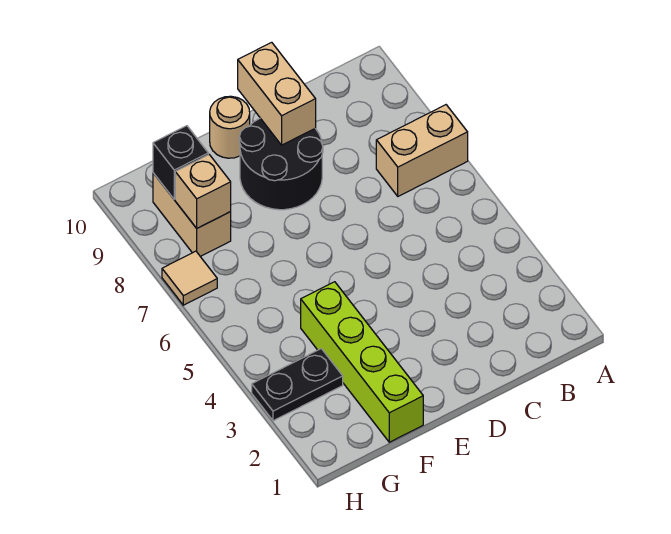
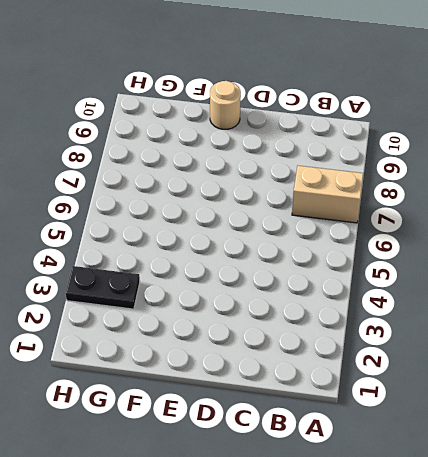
none -> black round brick D8:E9 level 1
none -> lime brick F1:F4 level 1

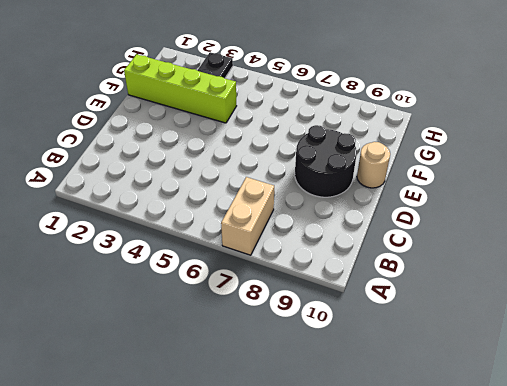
none -> tan brick G8:G9 level 1
none -> tan tile H7 level 1

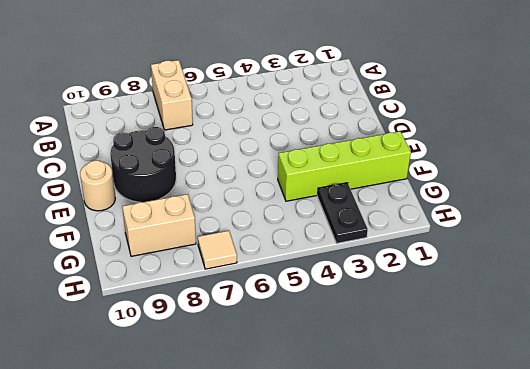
none -> tan brick D9:D10 level 2
none -> tan brick G8 level 2

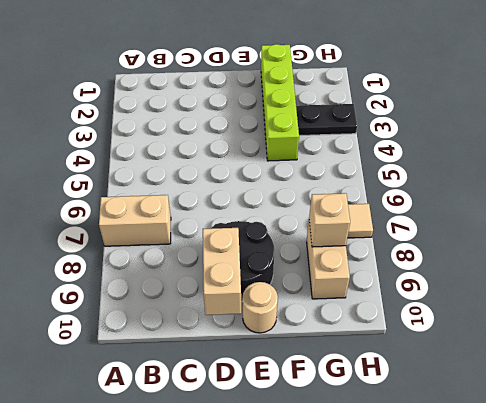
none -> black brick G9 level 2

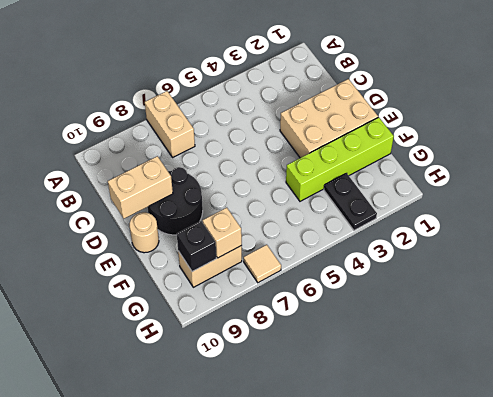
tan brick D1:E3 level 1 -> none

